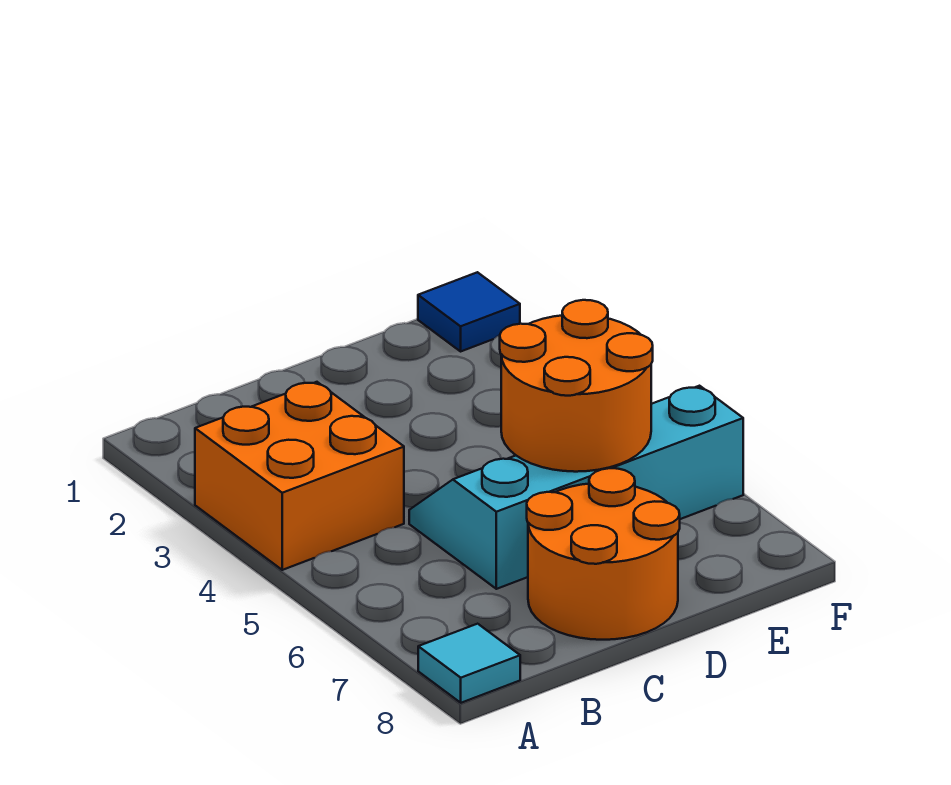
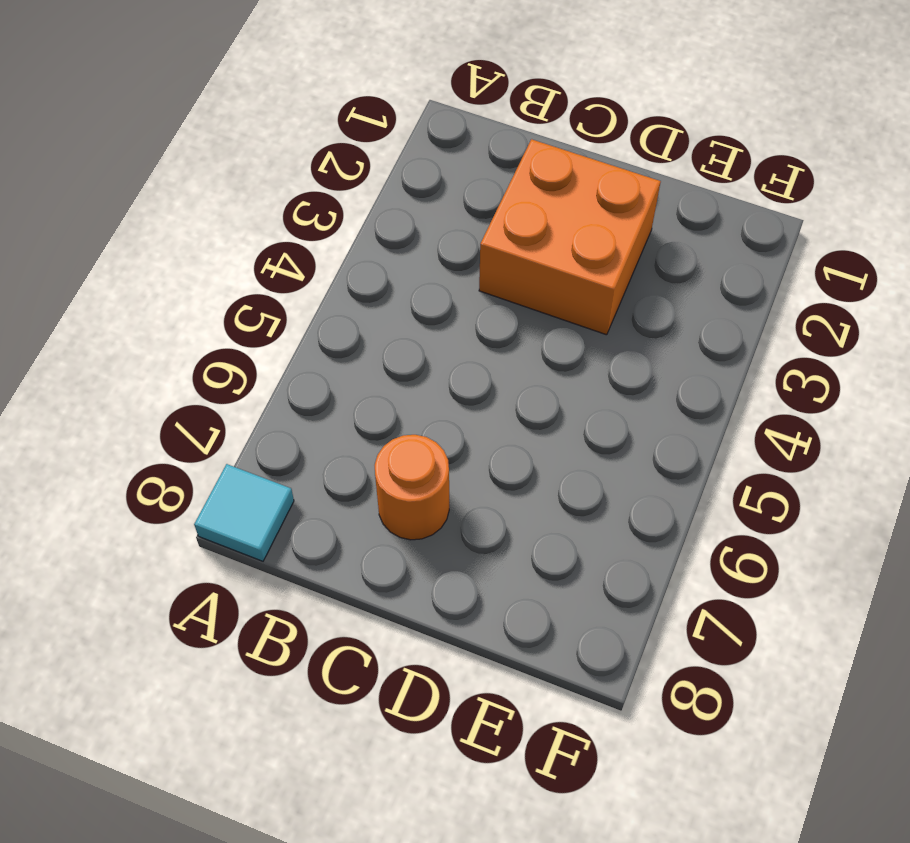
orange brick C2:D3 level 1 -> orange brick A3:B4 level 1
orange round brick C7 level 1 -> orange round brick C7:D8 level 1
none -> cyan slope C5:F6 level 1 top 6
none -> blue tile F1 level 1

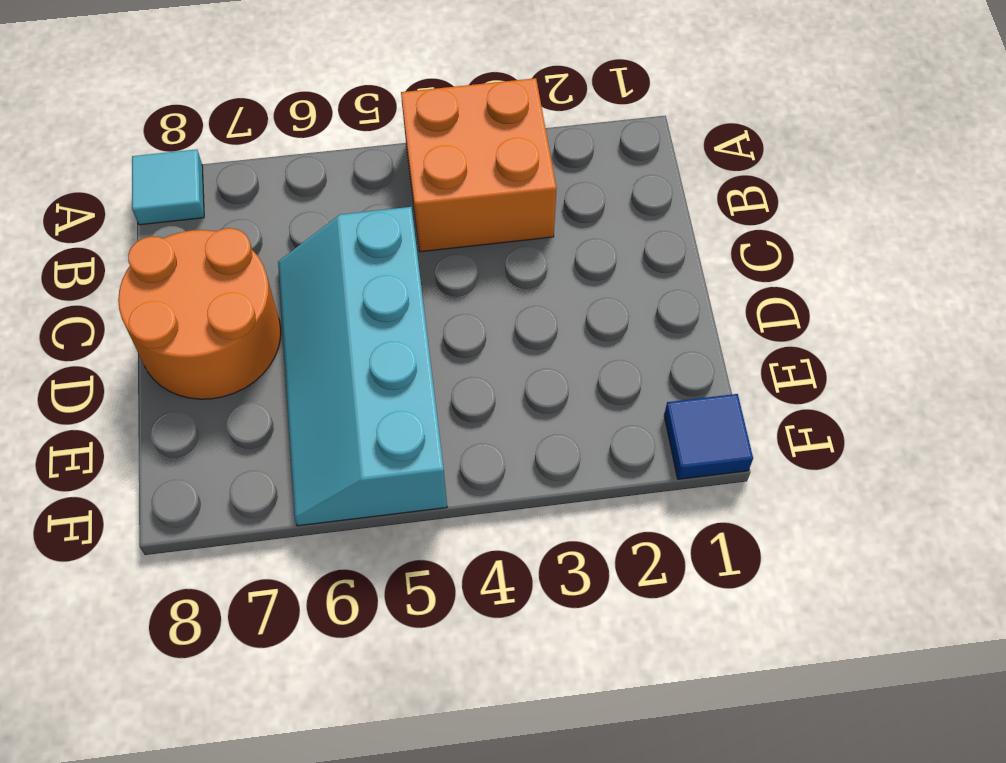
cyan slope C5:F6 level 1 top 5 -> cyan slope C5:F6 level 1 top 6
none -> orange round brick D5:E6 level 2

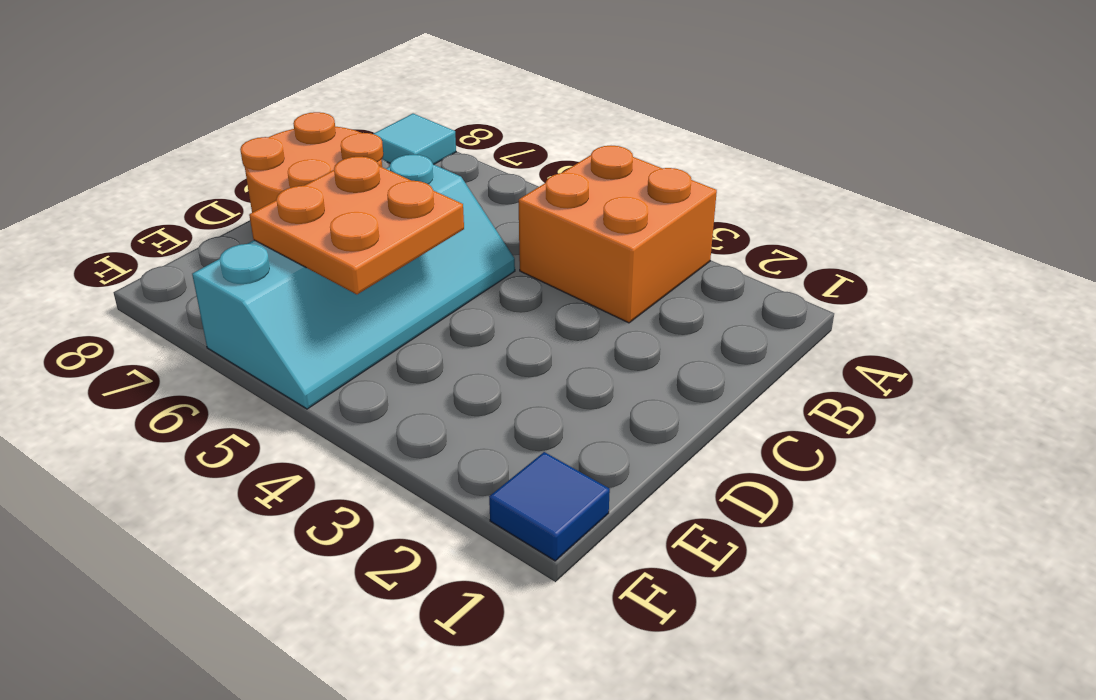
orange plate D5:E6 level 2 -> orange round brick D5:E6 level 2

